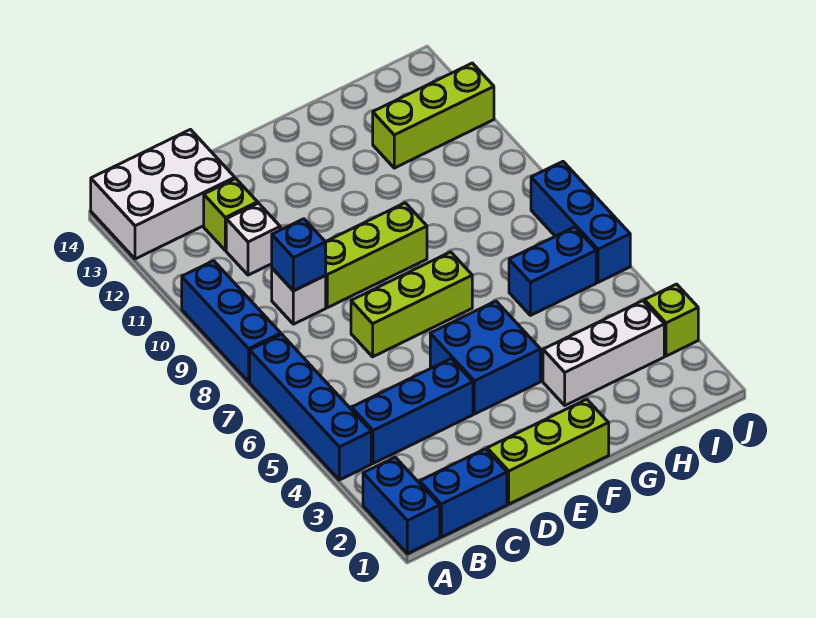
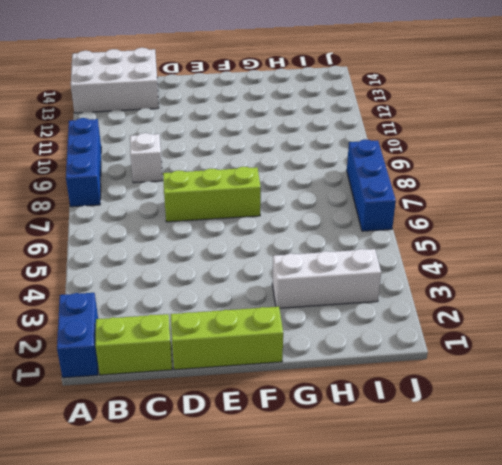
lime brick B1:C1 level 1 -> blue brick B1:C1 level 1
none -> blue brick A4:A7 level 1
none -> blue brick B4:D4 level 1
none -> white brick C11 level 1

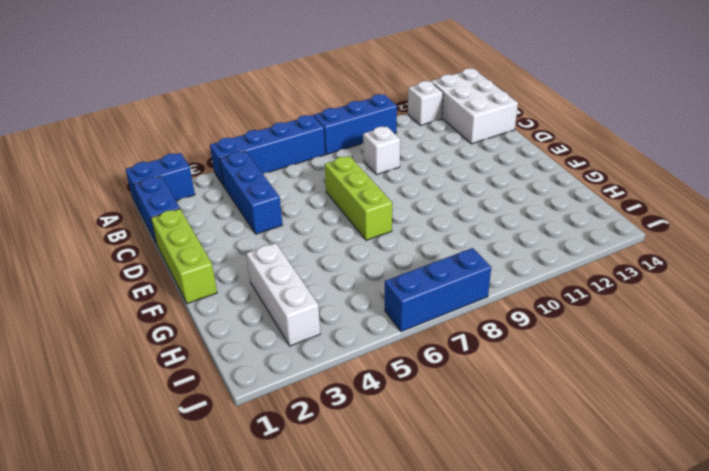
white brick A12 level 1 -> white brick C11 level 1
none -> lime brick C12 level 1
none -> lime brick D9:F9 level 1
none -> blue brick E4:F5 level 1

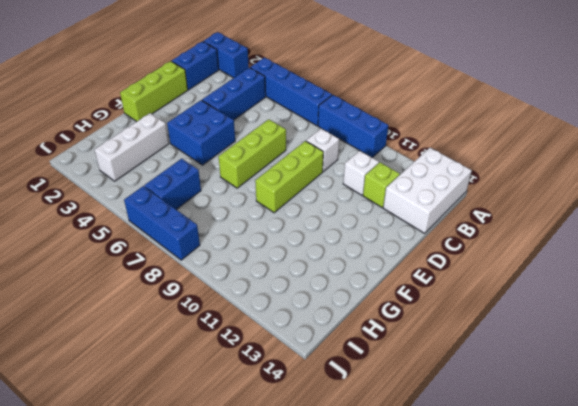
none -> lime brick H12:J12 level 1
none -> lime brick J3 level 1
none -> blue brick C9 level 2

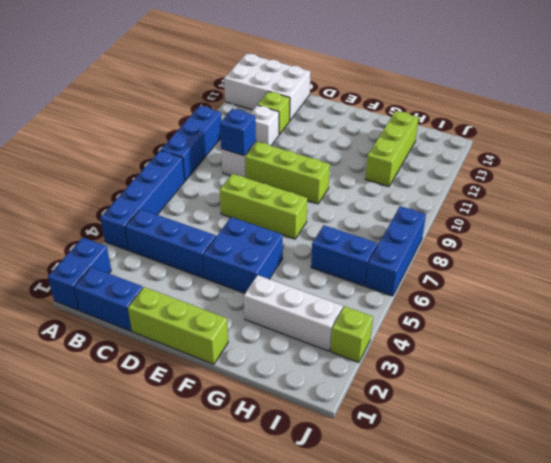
lime brick H11:H13 level 1 -> lime brick H12:J12 level 1

